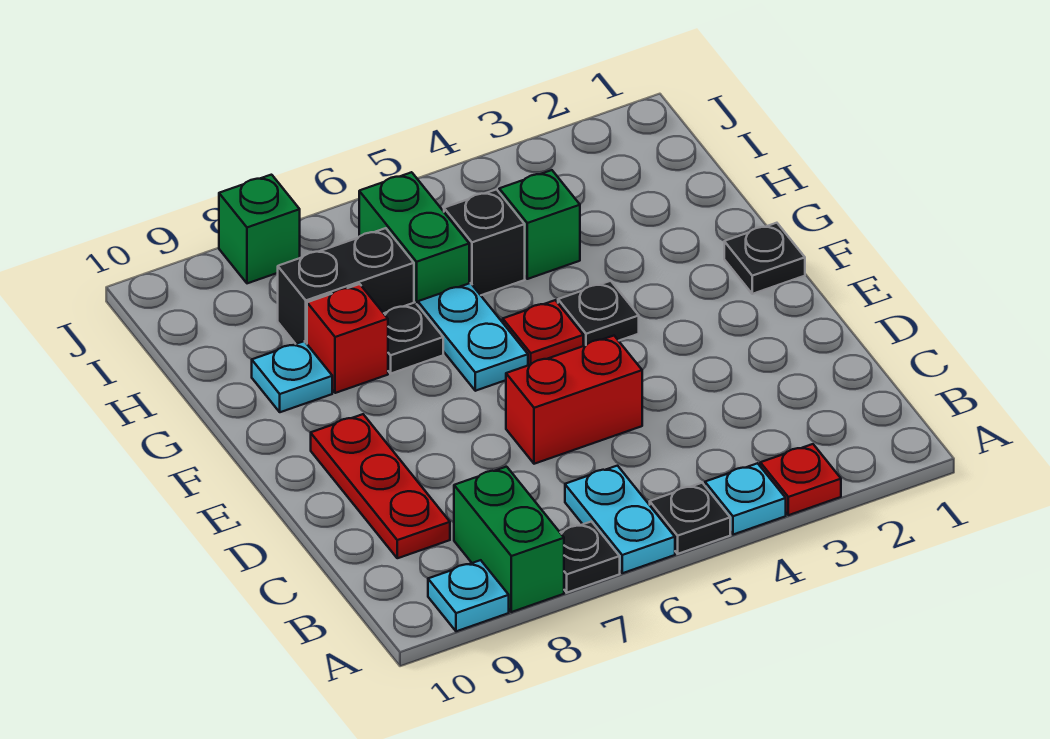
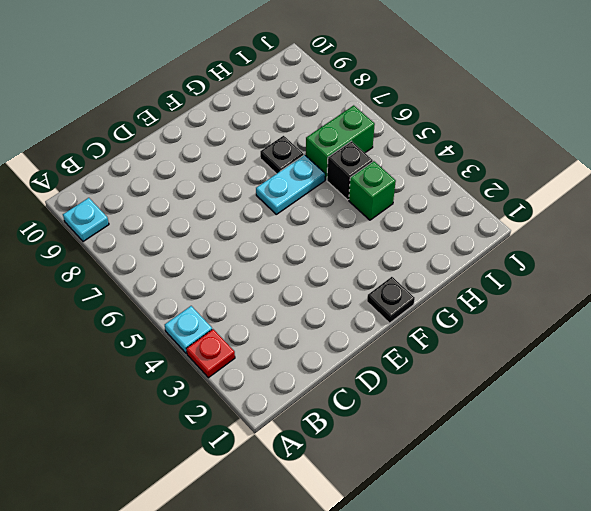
none -> black plate A5 level 1
none -> cyan plate A6:B6 level 1
none -> black plate A7 level 1

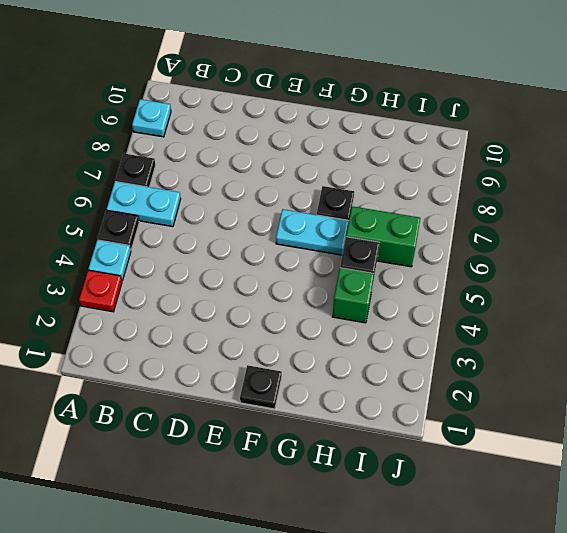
none -> green brick A8:B8 level 1
none -> red plate C9:E9 level 1
none -> red brick D5:D6 level 1

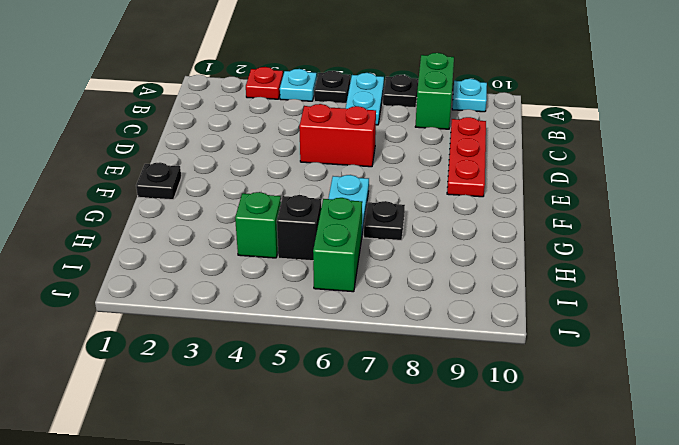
none -> black plate F4 level 1
none -> red plate F5 level 1
none -> red brick G8 level 1

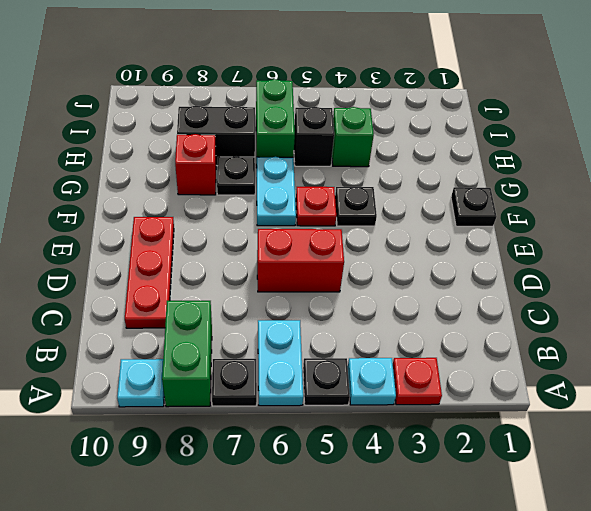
none -> cyan plate G9 level 1
none -> green brick J8 level 1

